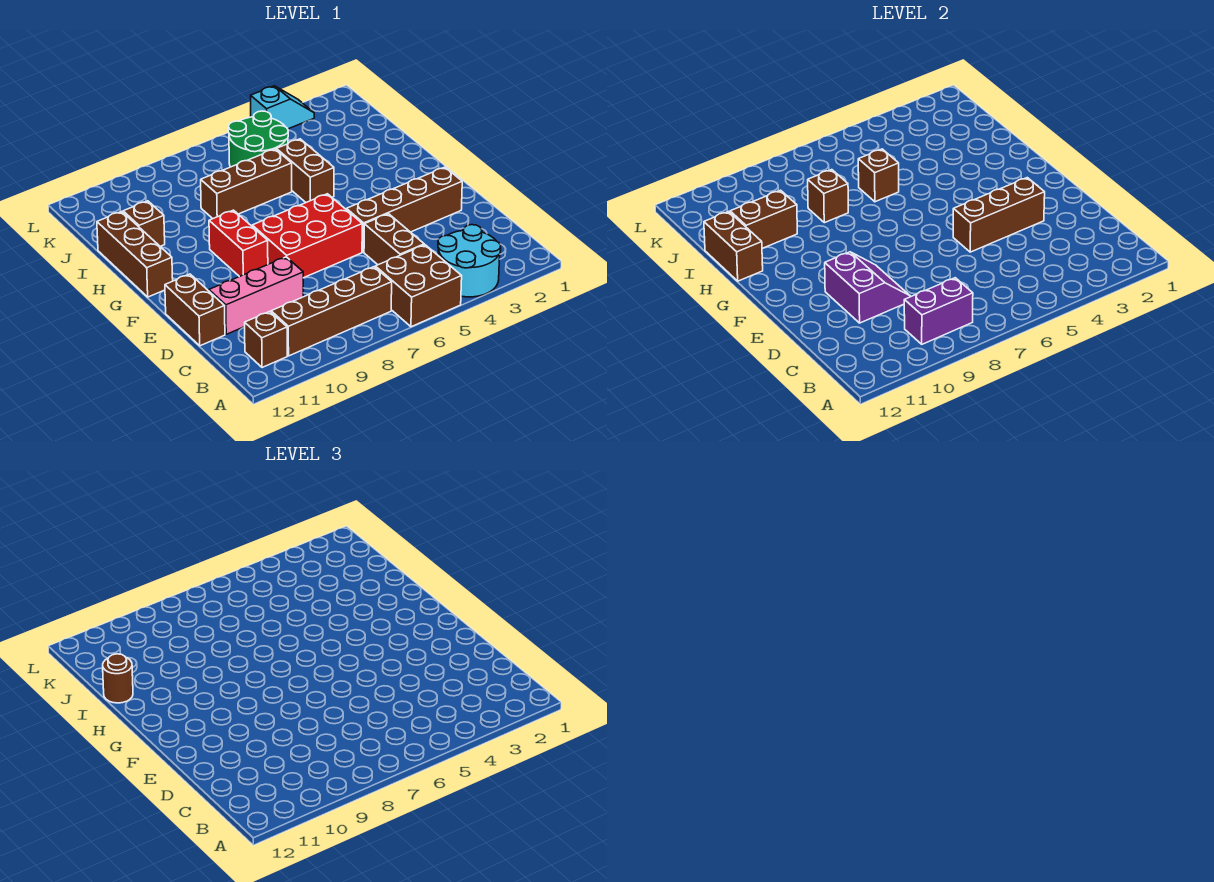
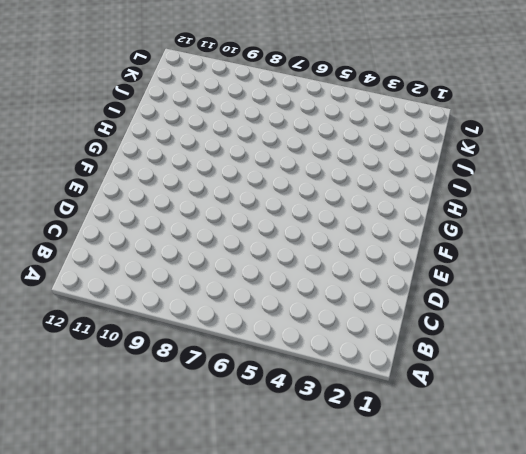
none -> cyan round brick A3:B4 level 1
none -> brown brick A5:B6 level 1
none -> brown brick B7:B10 level 1

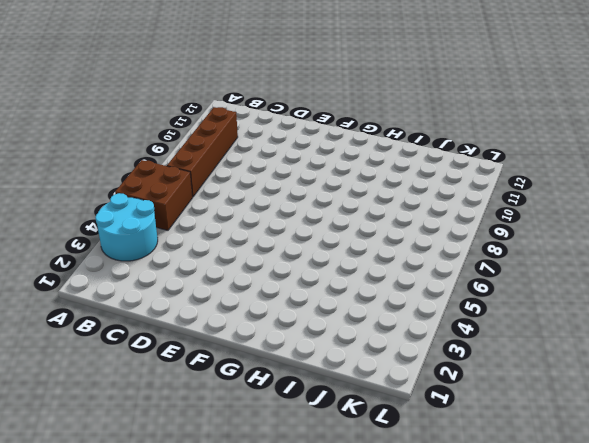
none -> brown brick B11 level 1
none -> brown brick C5:D5 level 1
none -> pink brick D9:D11 level 1

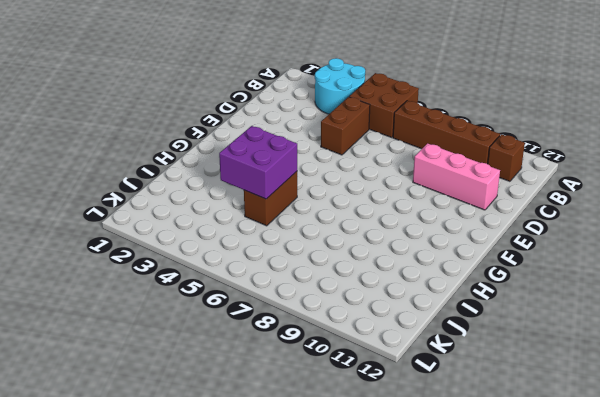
purple brick H4:I5 level 2 -> none
none -> brown brick D12:E12 level 1
none -> brown brick E2:E5 level 1
none -> red brick E6:F8 level 1

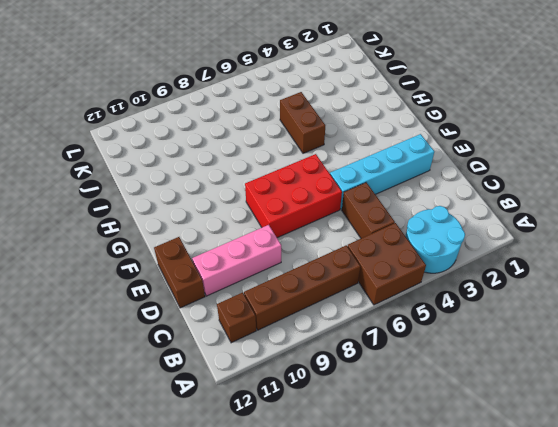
cyan brick E2:E5 level 1 -> brown brick E2:E5 level 1
none -> red brick F9:G9 level 1
none -> brown brick G12:I12 level 1
none -> brown brick I6:I8 level 1

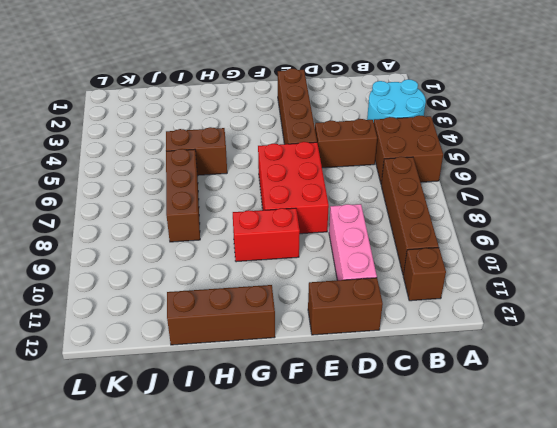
none -> brown brick I11 level 1
none -> green round brick J5:K6 level 1
none -> cyan slope L3:L4 level 1 top 4

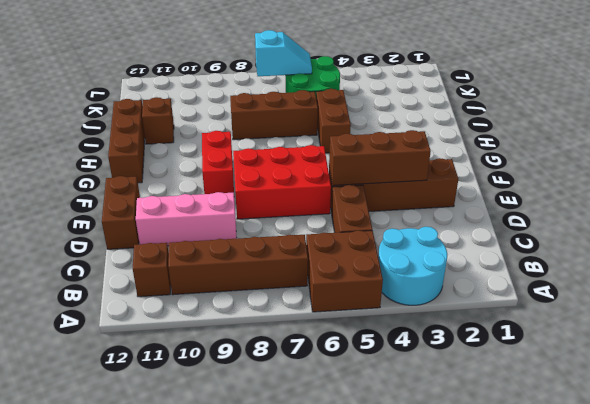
cyan slope K6:K7 level 2 top 7 -> cyan slope L3:L4 level 1 top 4
none -> purple brick B8:B9 level 2
none -> purple slope D9:E10 level 2 top 10
none -> brown brick H12:I12 level 2

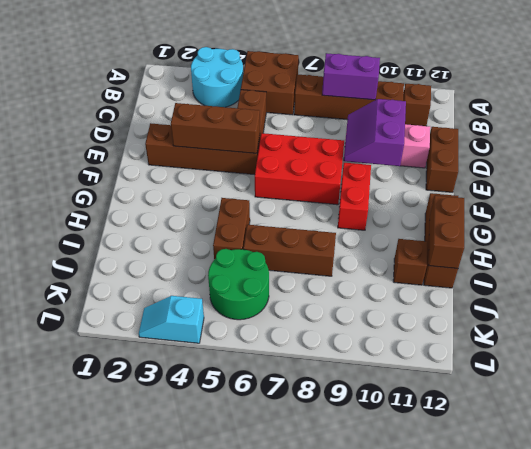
none -> brown brick I6 level 2
none -> brown brick I8 level 2
none -> brown brick I10:I11 level 2

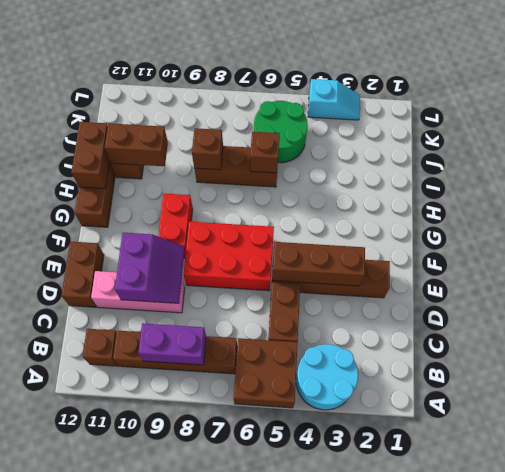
none -> brown brick H5:I5 level 1
none -> brown round brick I12 level 3

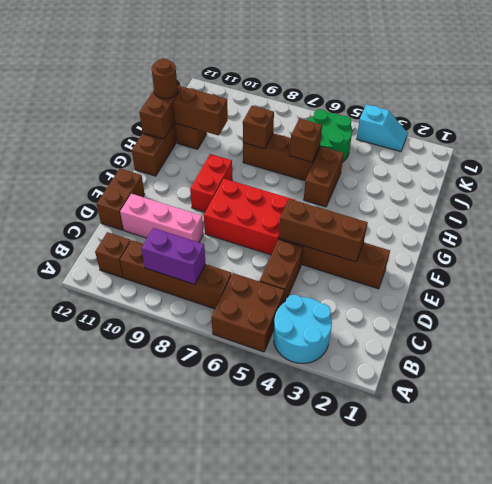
none -> purple slope D9:E10 level 2 top 10

